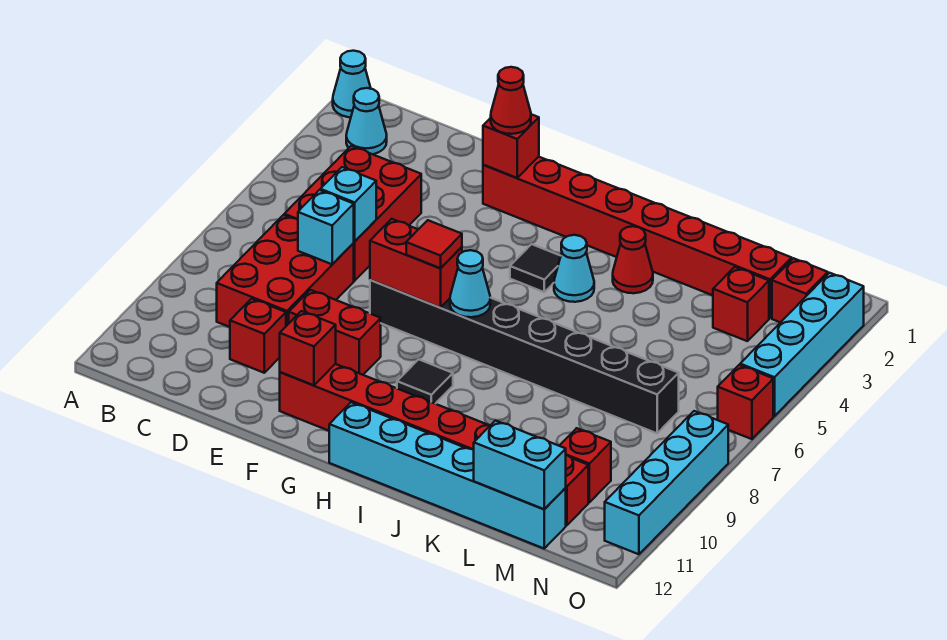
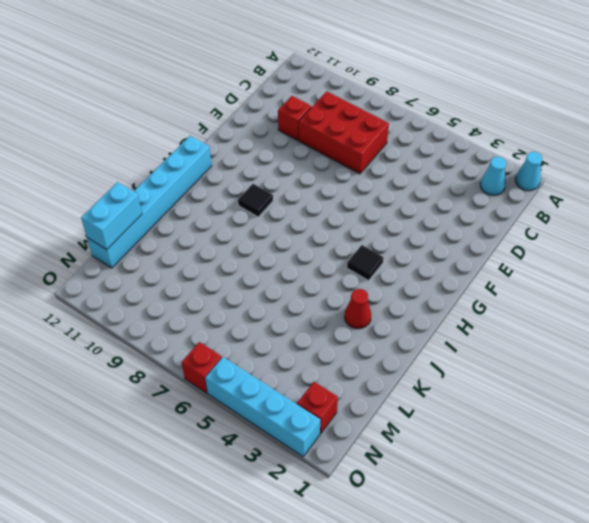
none -> red brick C4:D6 level 1
none -> red brick E9:F9 level 1
none -> red brick F2:M2 level 1

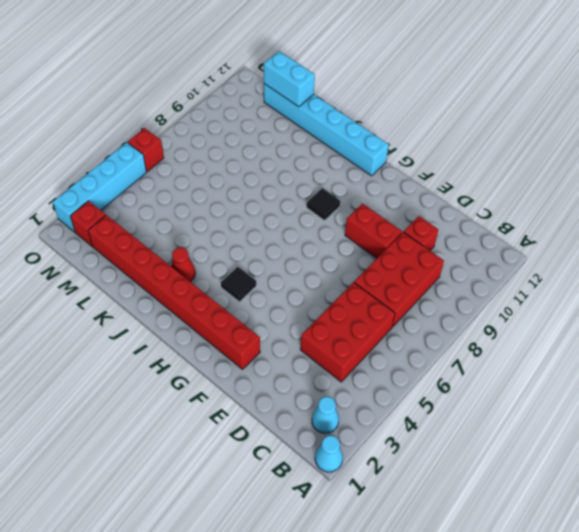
none -> black brick F7:M7 level 1
none -> red brick F11:M11 level 1
none -> cyan cone I4 level 1

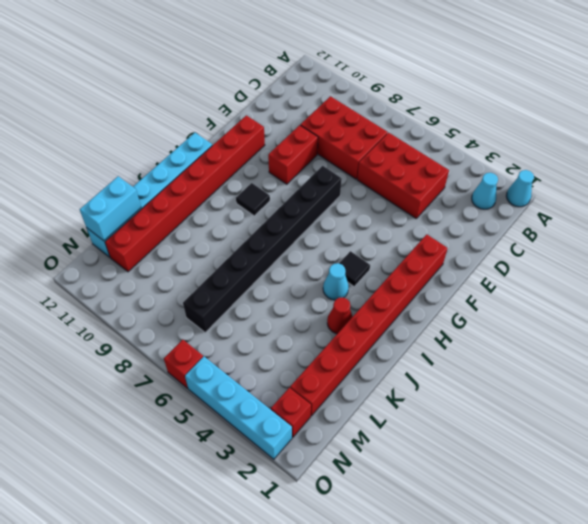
none -> red brick D10 level 1
none -> red brick M3 level 1
none -> red brick M10 level 1

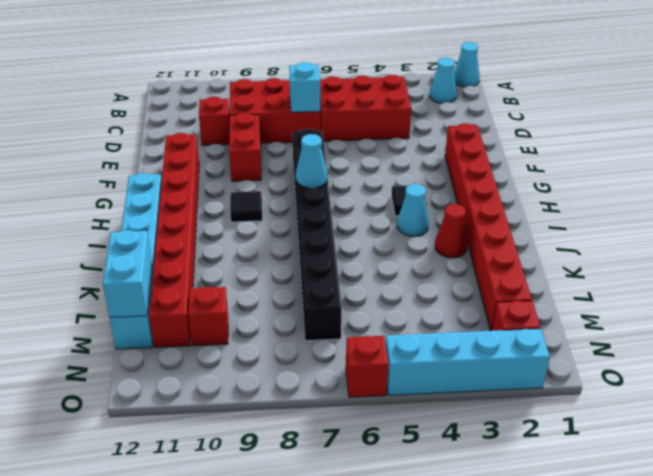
none -> red brick M3 level 1
none -> cyan brick O8:O11 level 1
none -> cyan brick D6 level 2

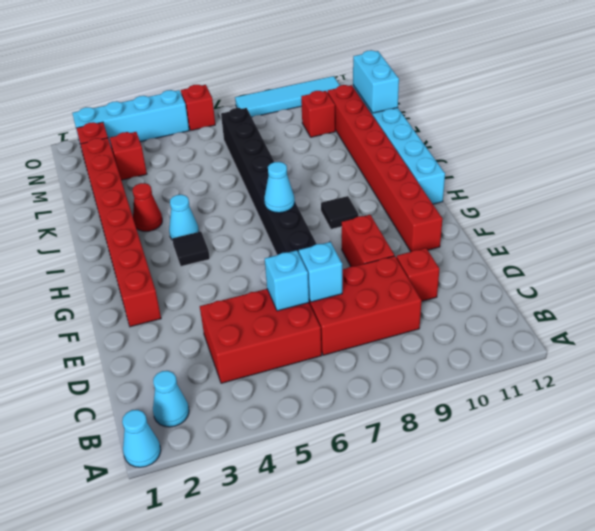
cyan tile O8:O11 level 1 -> cyan brick O8:O11 level 1
none -> red brick F2 level 2
none -> red brick F7:G7 level 2
none -> red brick F11 level 2

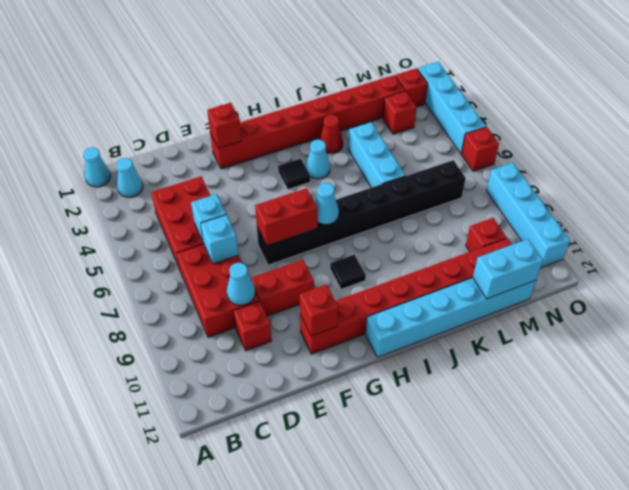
cyan cone D9 level 2 -> none
cyan brick K4:K6 level 1 -> none
none -> red cone F2 level 3
none -> red tile G7 level 3

